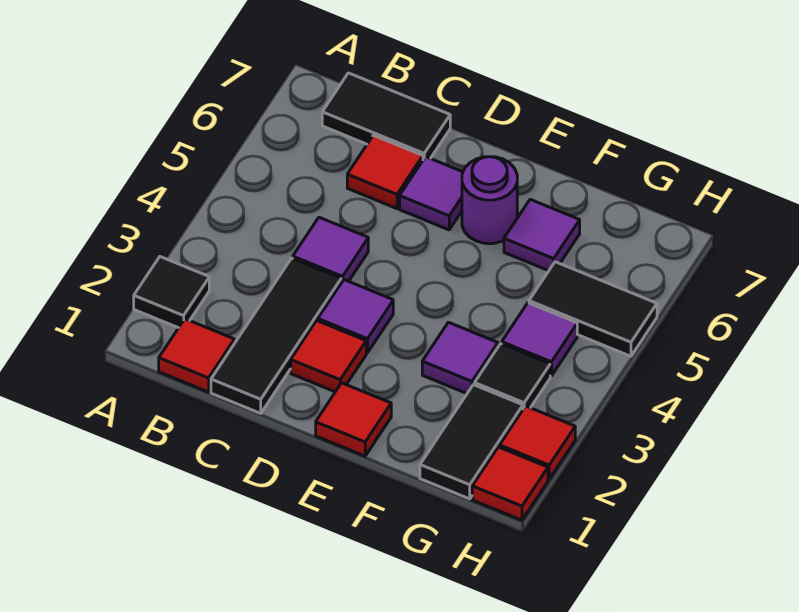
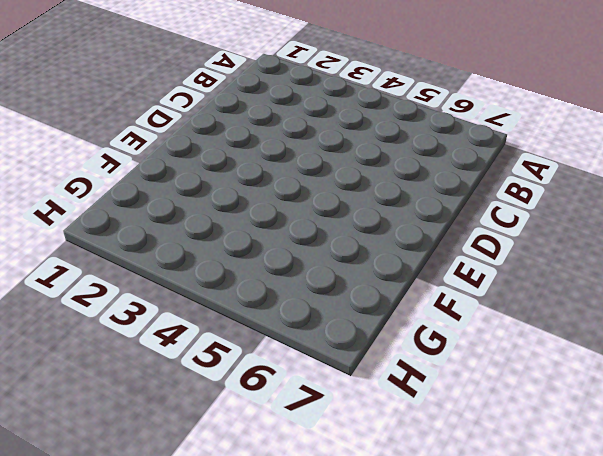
none -> black tile A2 level 1
none -> red tile B1 level 1
none -> black tile B7:C7 level 1

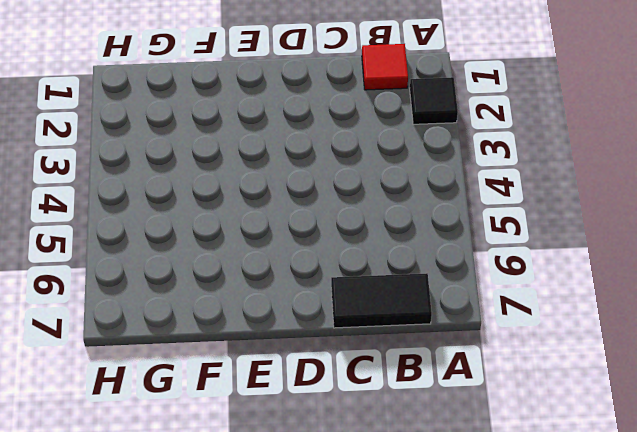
none -> black tile C1:C3 level 1
none -> purple tile C4 level 1
none -> red tile C6 level 1

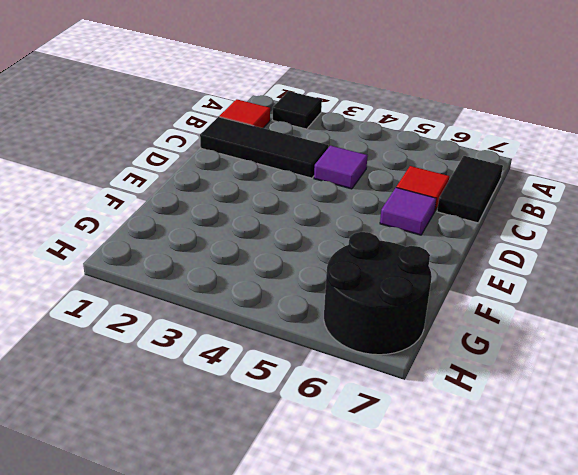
black round brick G6:H7 level 1 -> none
none -> red tile D2 level 1
none -> purple tile D3 level 1
none -> red tile E1 level 1

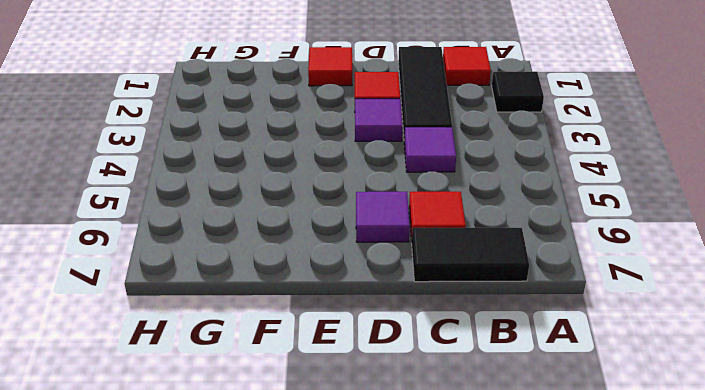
none -> purple round brick E6 level 1
none -> purple tile F3 level 1
none -> purple tile F6 level 1

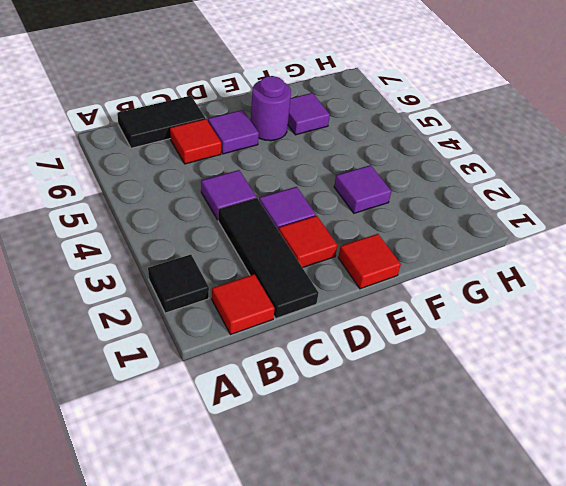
none -> black tile G1:G2 level 1
none -> black tile G3 level 1
none -> purple tile G4 level 1

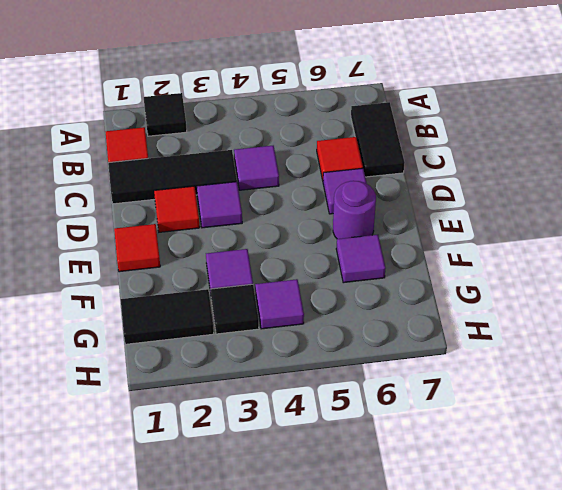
none -> black tile G5:H5 level 1
none -> red tile H1 level 1
none -> red tile H2 level 1

